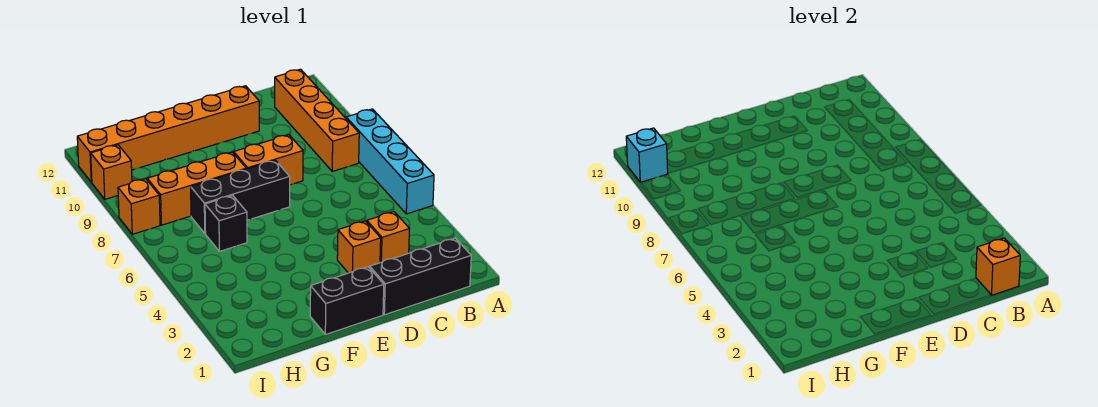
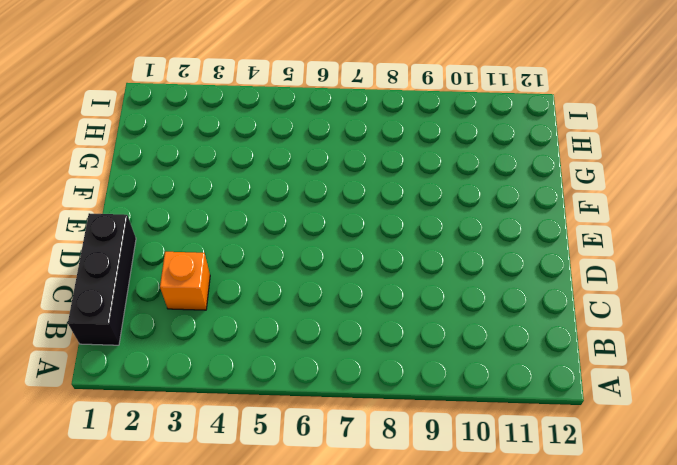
none -> cyan brick A5:A8 level 1
none -> orange brick B8:B11 level 1
none -> orange brick D3 level 1

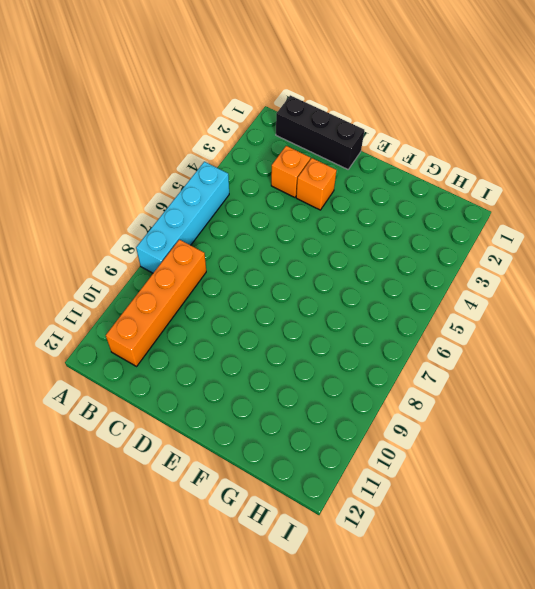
none -> orange brick D8:E8 level 1
none -> orange brick D11:I11 level 1
none -> black brick E1:F1 level 1

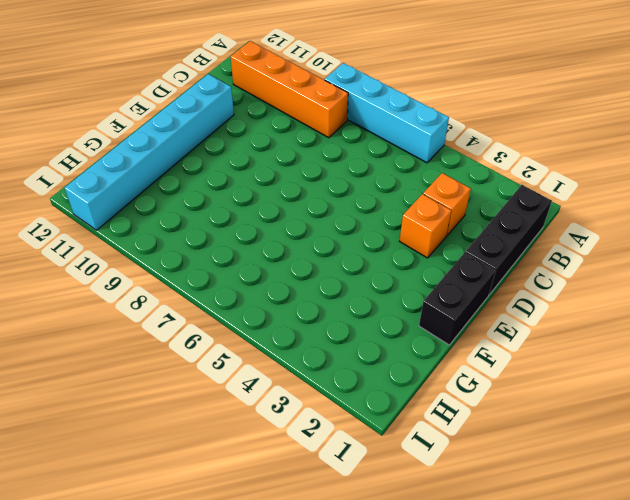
cyan brick D11:I11 level 1 -> orange brick D11:I11 level 1
none -> orange brick D8:E8 level 1
none -> black brick E7:G7 level 1
none -> orange brick F8:H8 level 1

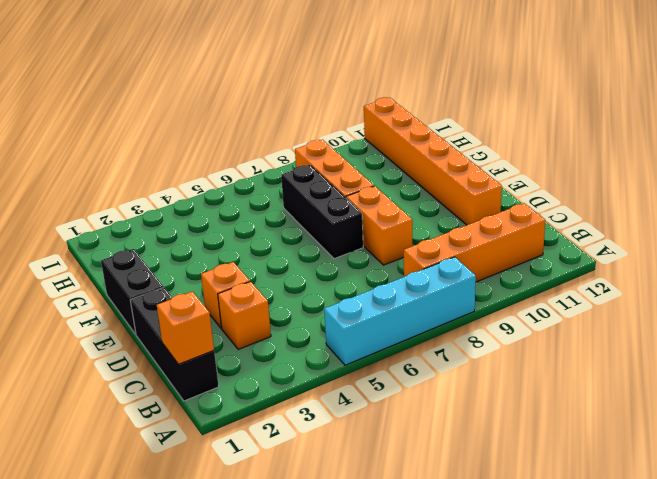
none -> black brick G6 level 1
none -> orange brick I8 level 1
none -> orange brick I10 level 1

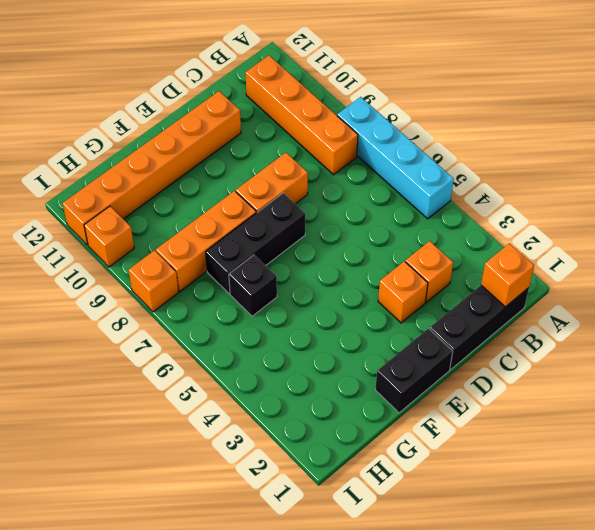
none -> cyan brick I11 level 2

